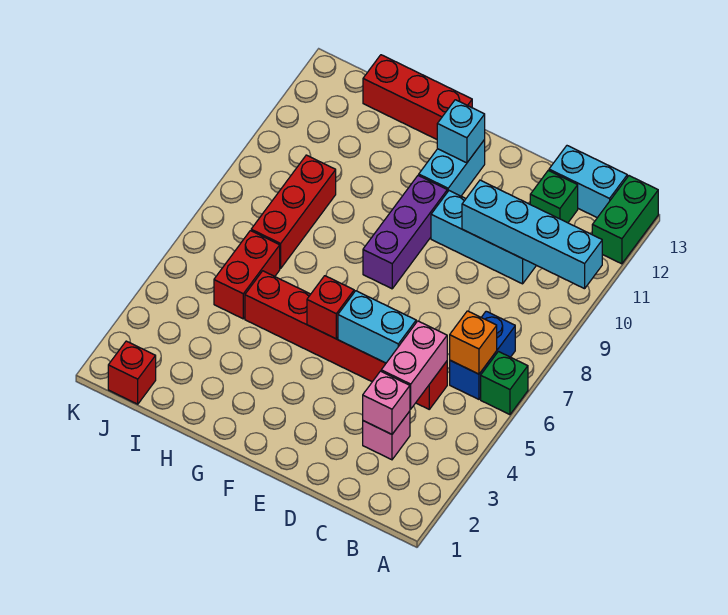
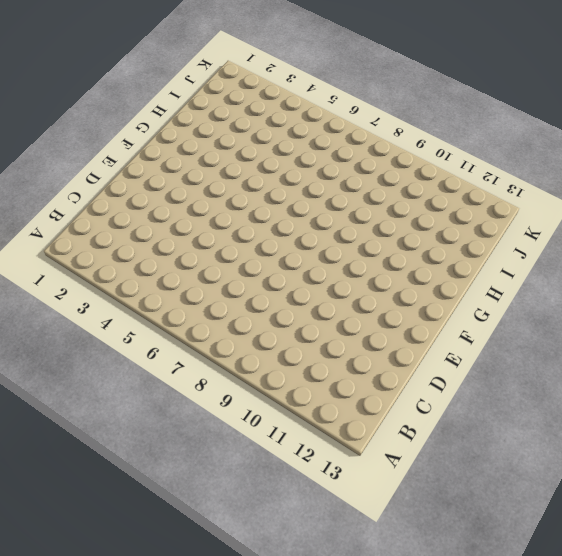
none -> green brick A6 level 1
none -> green brick A12:A13 level 1
none -> blue brick B6:B7 level 1

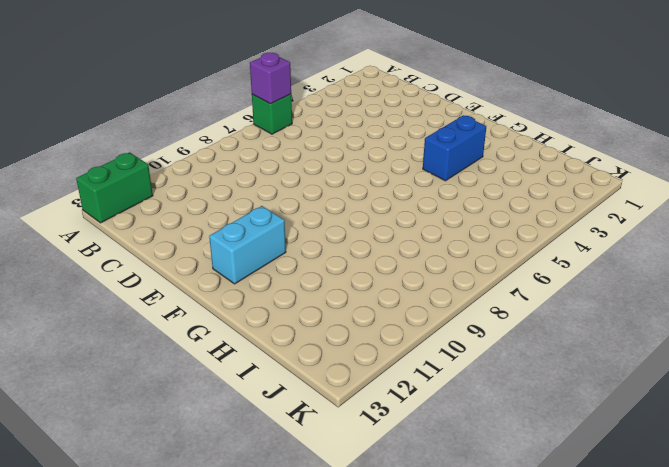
purple brick A6 level 2 -> none
blue brick G3:G4 level 1 -> blue brick B6:B7 level 1
none -> cyan brick B13:C13 level 1
none -> pink brick C3 level 1
none -> red brick C5:H5 level 1

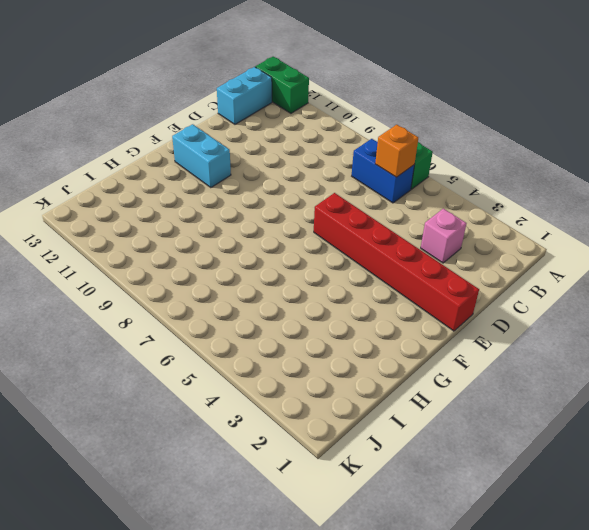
red brick E1:E6 level 1 -> red brick C5:H5 level 1
none -> cyan brick C10:E10 level 1
none -> green brick C12 level 1
none -> purple brick F8:F10 level 1

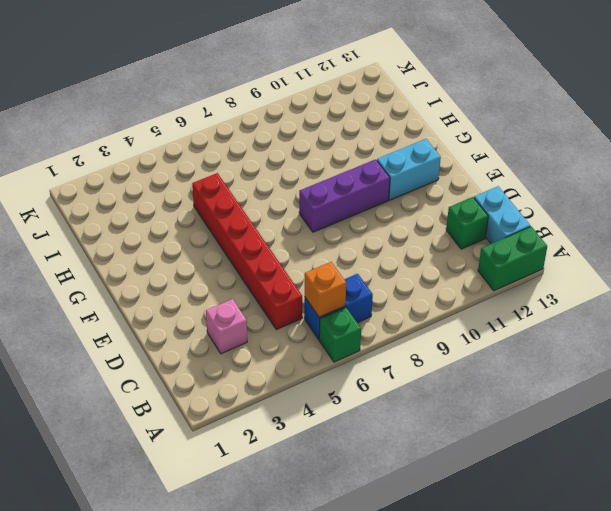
none -> cyan brick C10:E10 level 1
none -> red brick G13:I13 level 1
none -> red brick I5:I6 level 1

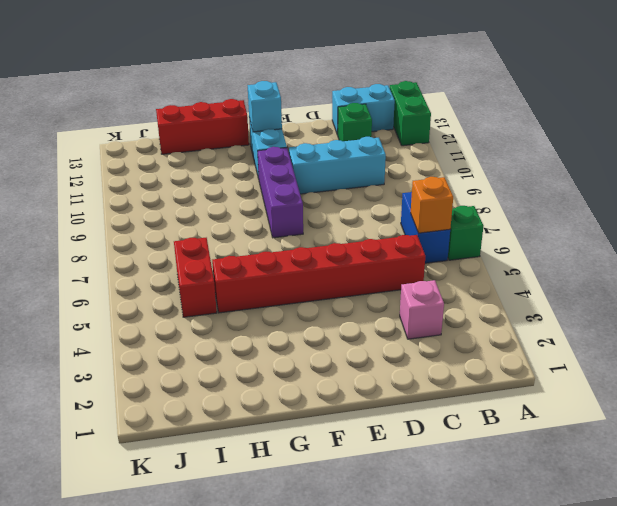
none -> red brick I7:I9 level 1
none -> red brick J1 level 1
none -> cyan brick A10:D10 level 2

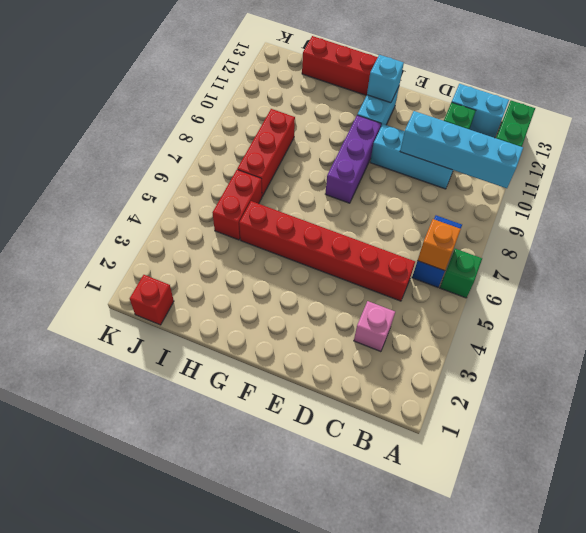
none -> pink brick C3 level 2
none -> pink brick C4:C5 level 2
none -> cyan brick D5:E5 level 2

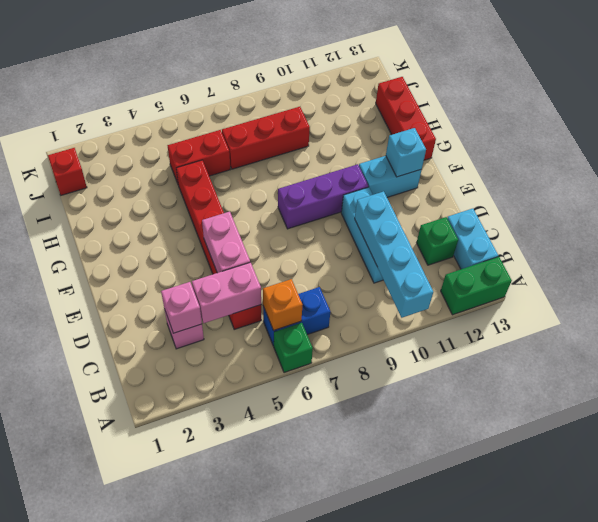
pink brick D5:E5 level 2 -> cyan brick D5:E5 level 2
none -> red brick F5 level 2

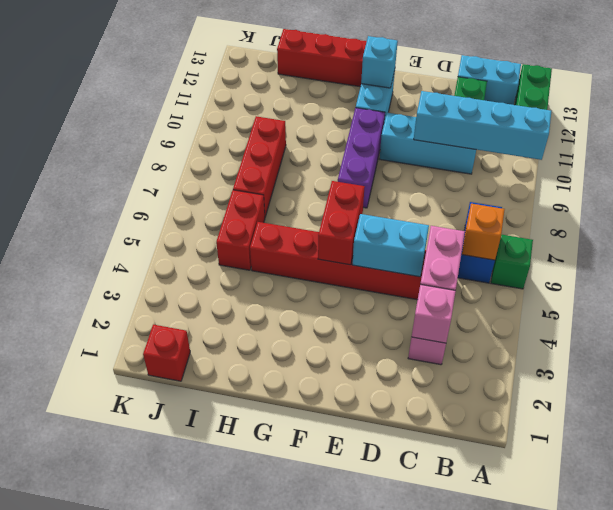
red brick F5:F6 level 2 -> red brick F5 level 2

